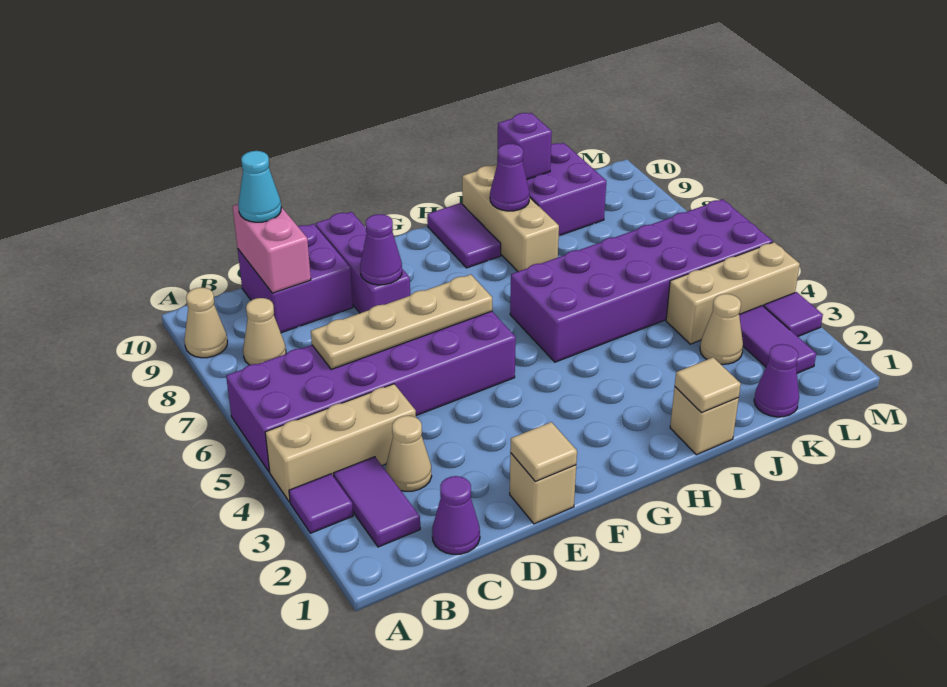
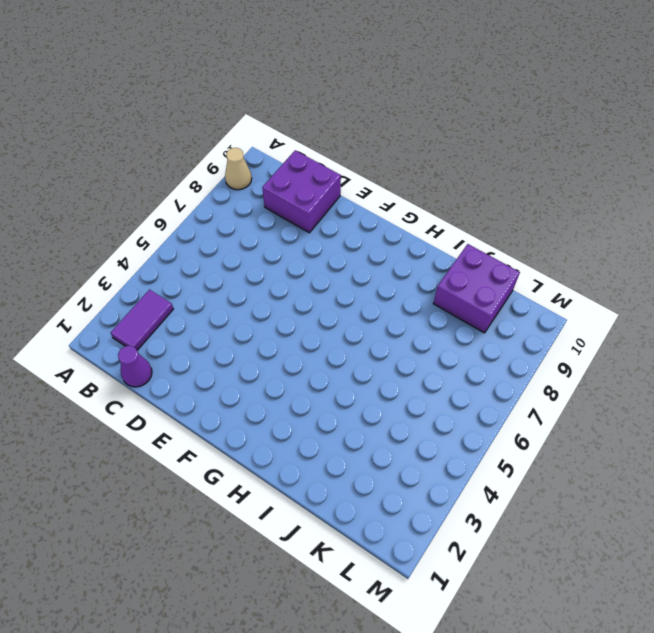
none -> purple tile A3 level 1
none -> tan brick A4:C4 level 1
none -> purple brick A5:F6 level 1

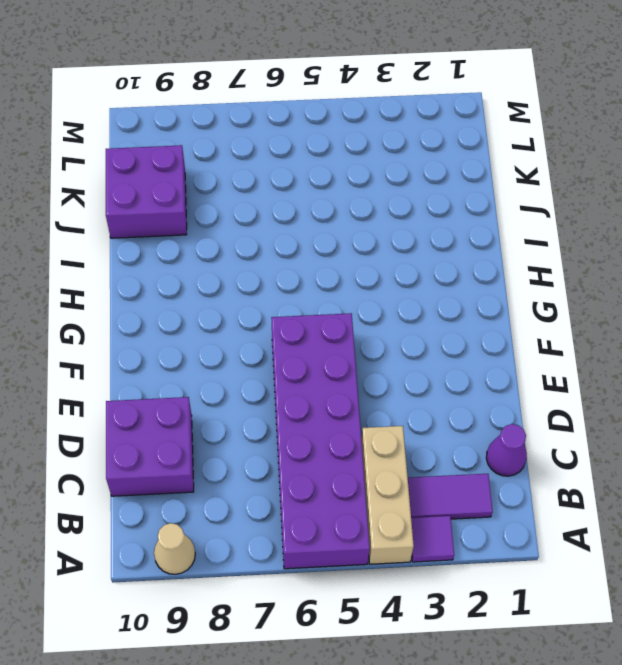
none -> tan cone B8 level 1
none -> tan cone C3 level 1
none -> tan brick E1 level 1

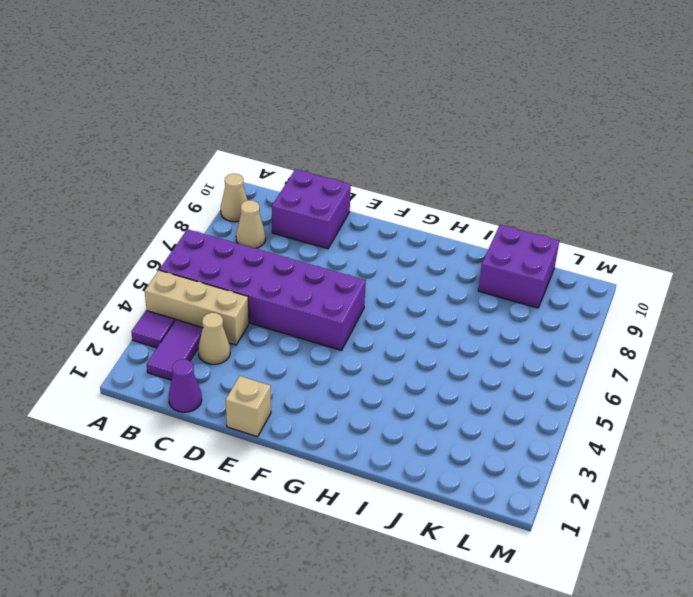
none -> purple brick E8:E10 level 1
none -> purple brick H5:M6 level 1
none -> purple tile H9:H10 level 1

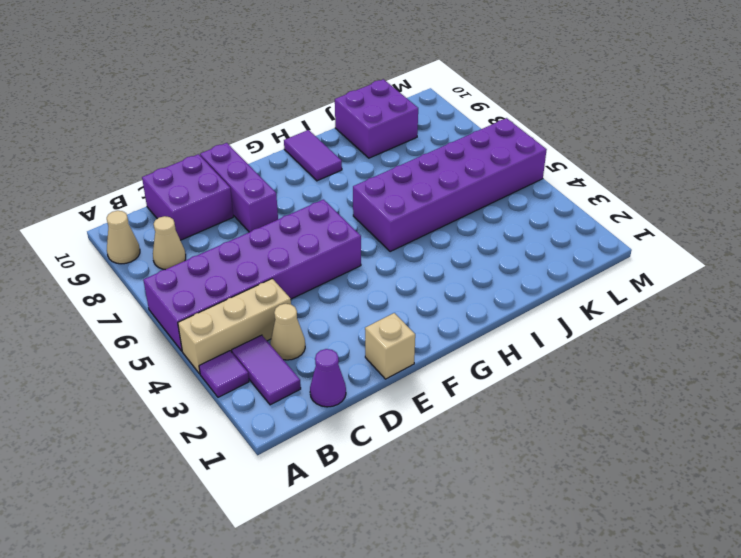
none -> tan brick I1 level 1
none -> tan brick I8:I10 level 1
none -> purple cone K1 level 1

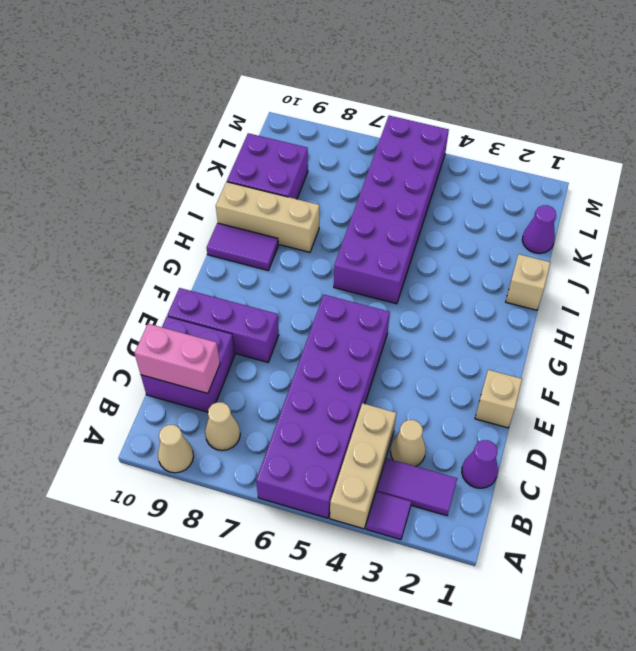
none -> tan cone K3 level 1
none -> tan brick K4:M4 level 1
none -> purple tile L2:L3 level 1

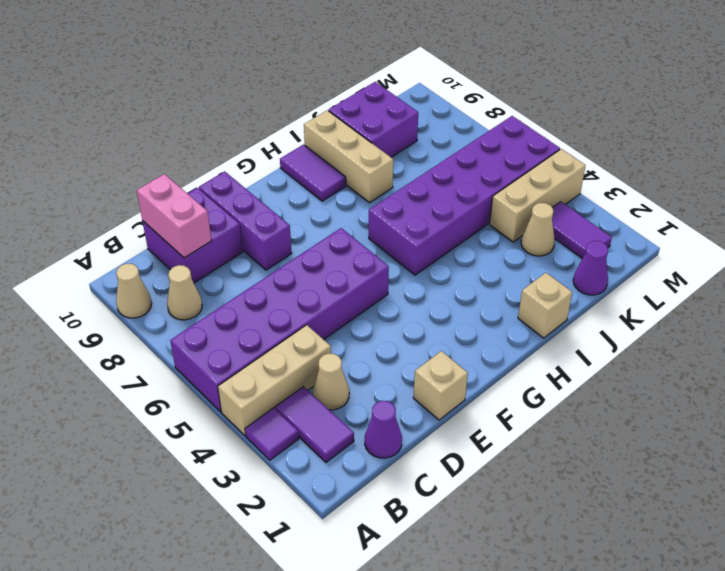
none -> purple tile M3 level 1
none -> tan plate C6:F6 level 2
none -> tan tile E1 level 2

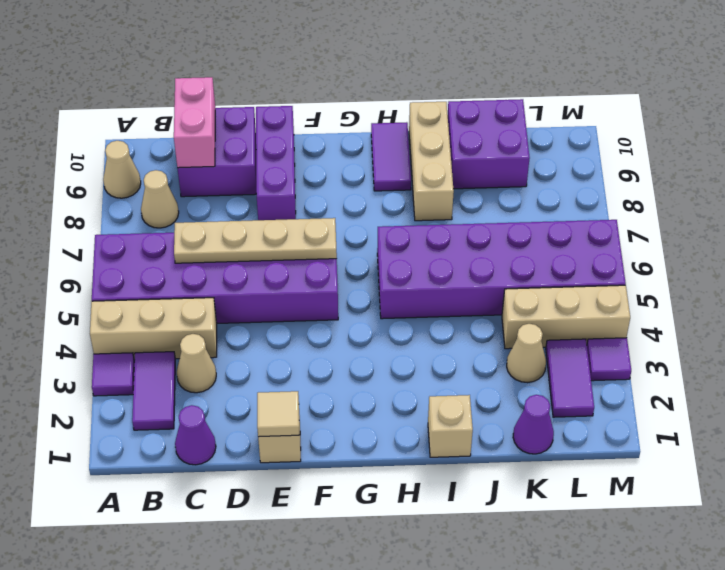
none -> purple cone E8 level 2
none -> tan tile I1 level 2
none -> purple cone I9 level 2

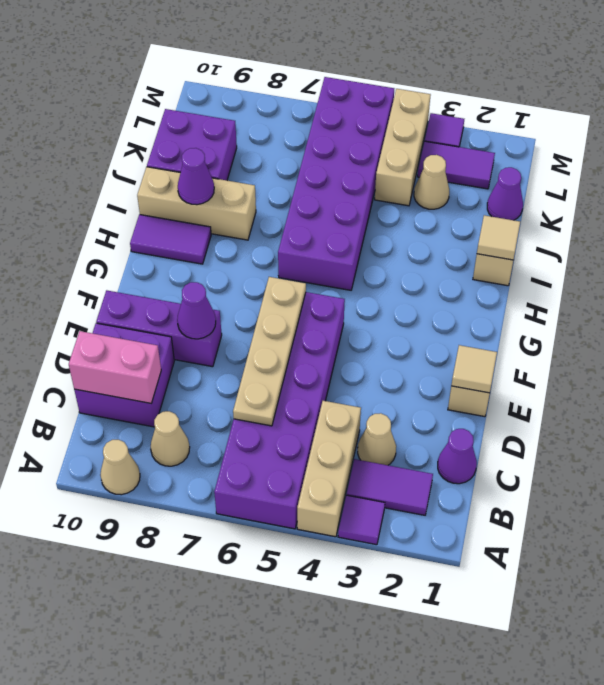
none -> purple brick J10 level 2
none -> cyan cone C10 level 3

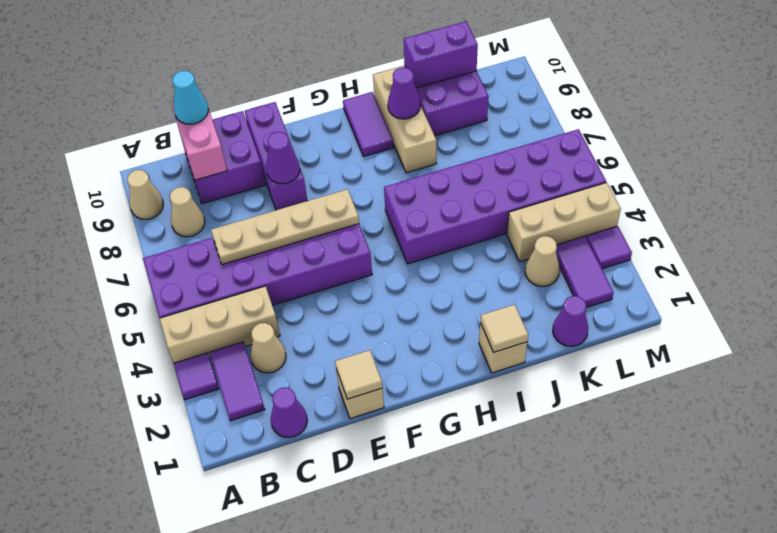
purple brick J10:K10 level 2 -> purple brick J10 level 2

